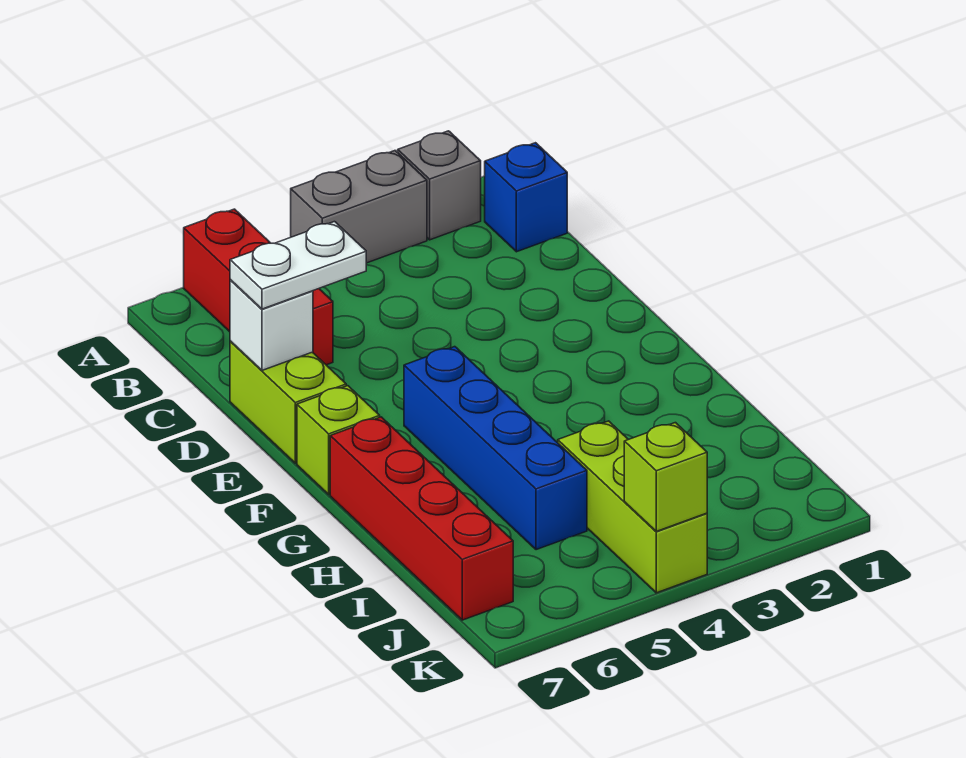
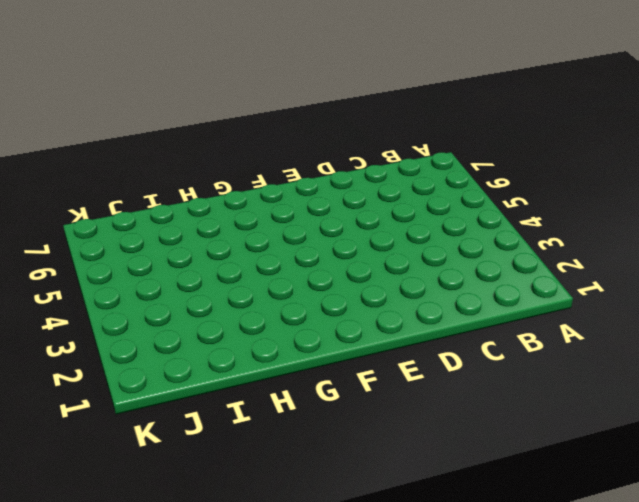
none -> grey brick A2 level 1
none -> grey brick A3:A4 level 1
none -> red brick A6:C6 level 1

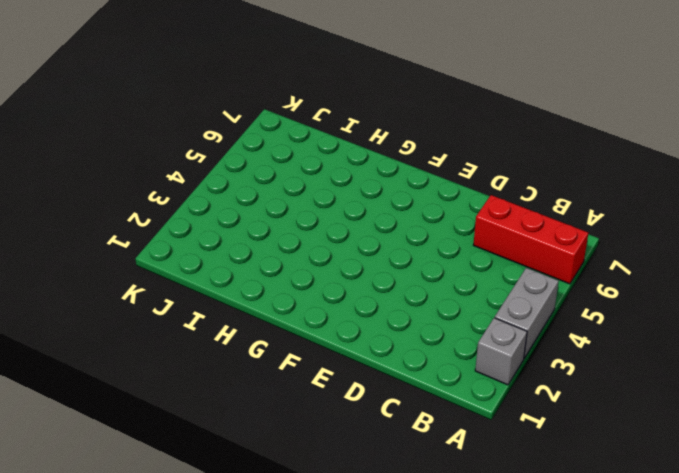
none -> blue brick B1 level 1
none -> lime brick D7:E7 level 1
none -> blue brick F5:I5 level 1

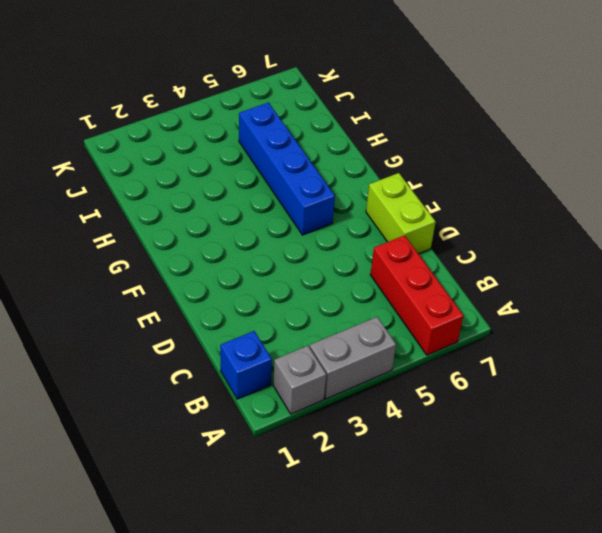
none -> lime brick F7 level 1
none -> red brick G7:J7 level 1
none -> lime brick I4:K4 level 1

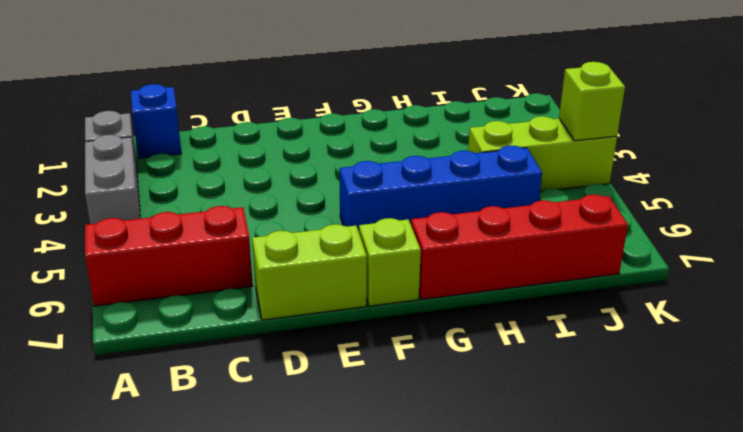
none -> white brick D7 level 2
none -> white plate D6:D7 level 3

